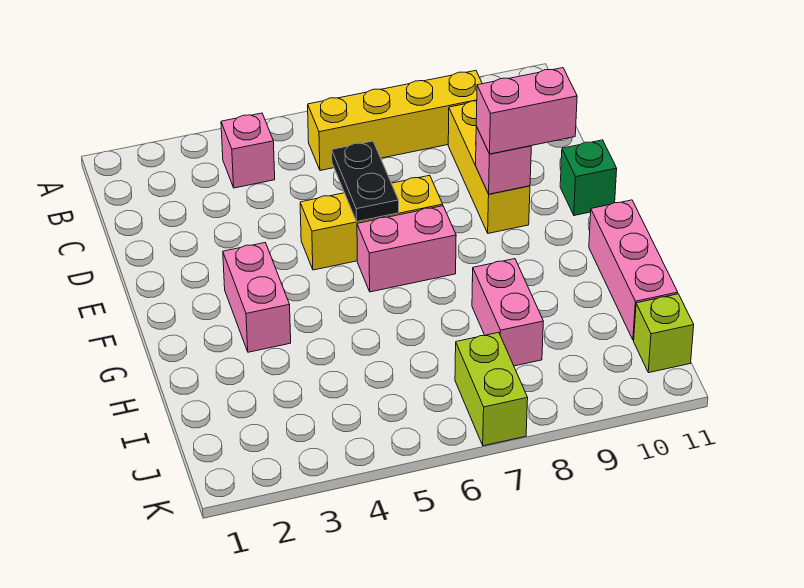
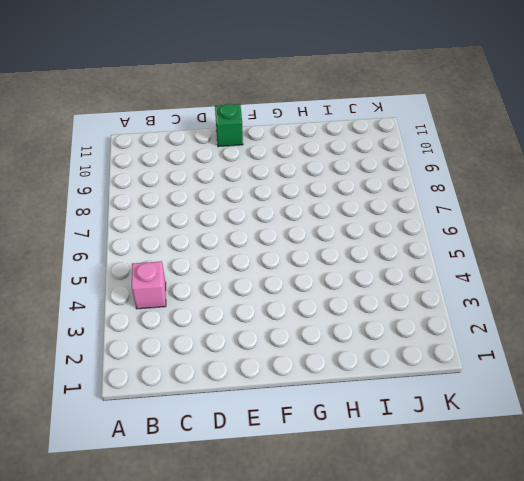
none -> yellow brick B6:B9 level 1
none -> yellow brick C9:E9 level 1
none -> yellow brick E5:E7 level 1

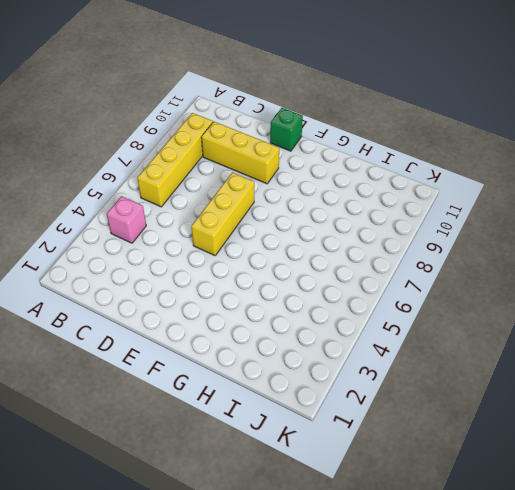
none -> pink brick F3:G3 level 1
none -> pink brick F6:F7 level 1
none -> pink brick G11:I11 level 1

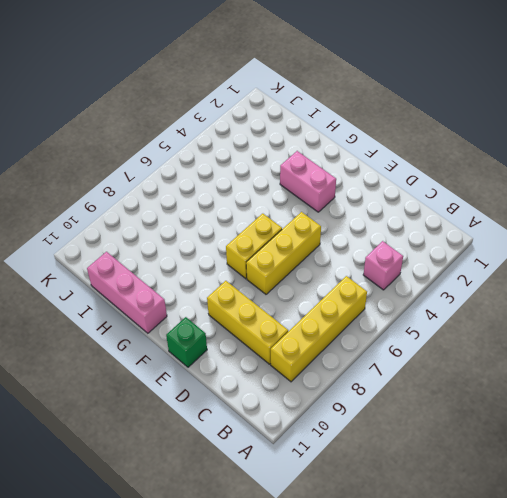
yellow brick F6:F7 level 1 -> pink brick F6:F7 level 1
none -> pink brick H8:I8 level 1
none -> lime brick J7:K7 level 1
none -> lime brick J11 level 1

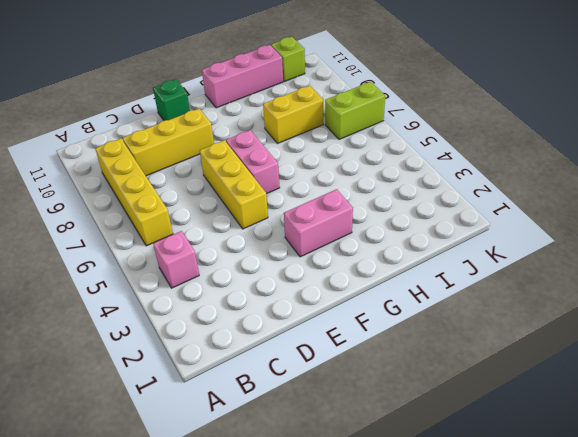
yellow brick H8:I8 level 1 -> pink brick H8:I8 level 1
none -> black plate D6:E6 level 2
none -> pink brick E9 level 2
none -> pink brick E9:E10 level 3

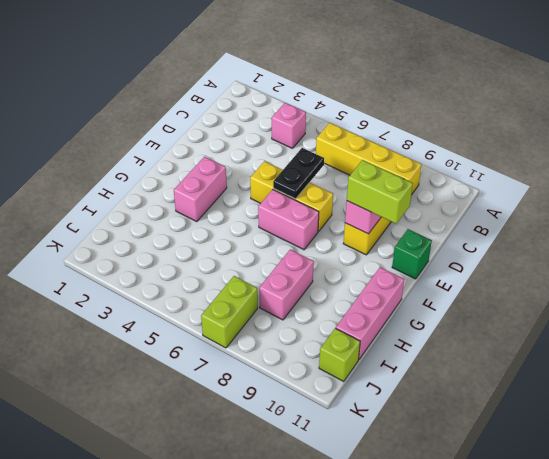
lime brick E9:E10 level 3 -> pink brick E9:E10 level 3

